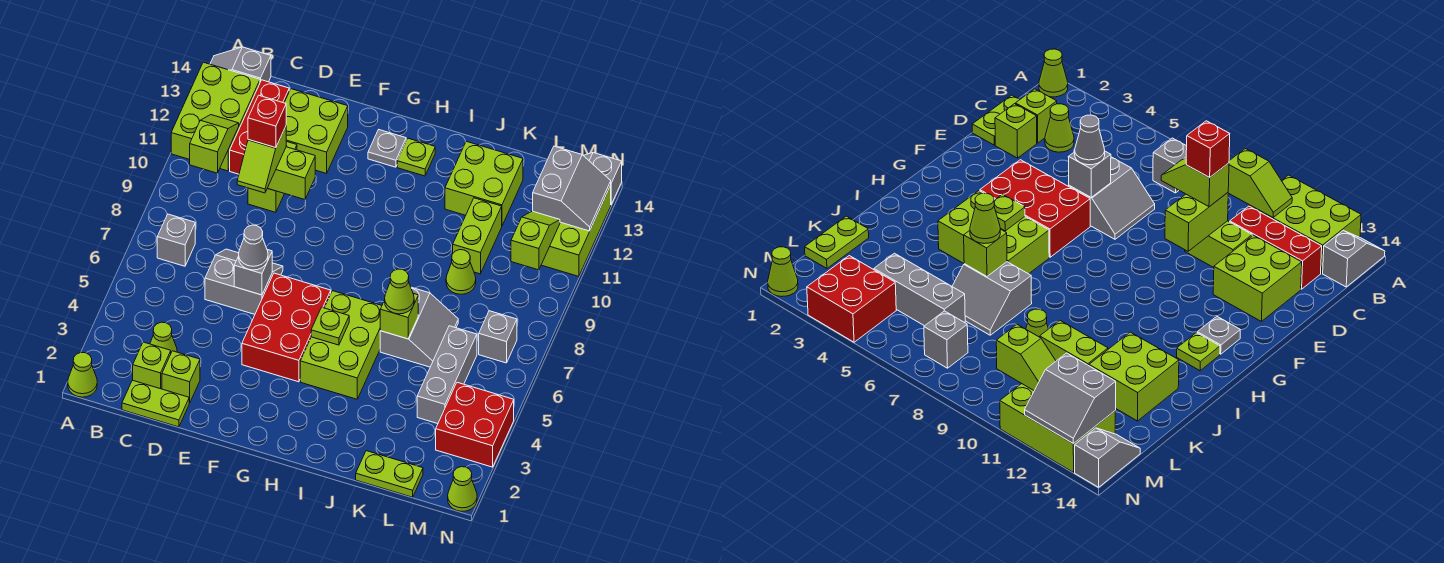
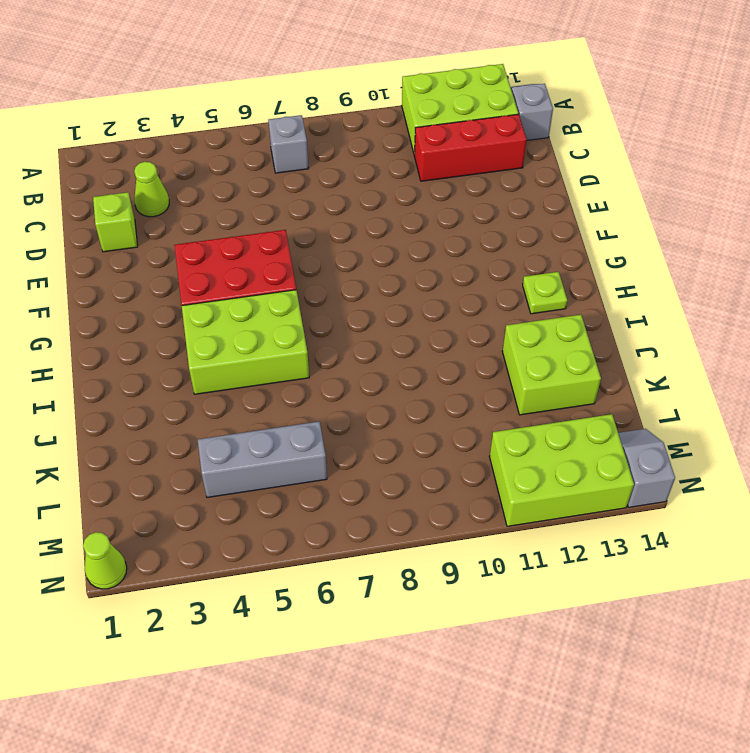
none -> lime cone A1 level 1
none -> lime plate C1:D1 level 1
none -> lime brick C2 level 1
none -> grey slope D6:E7 level 1 top 6

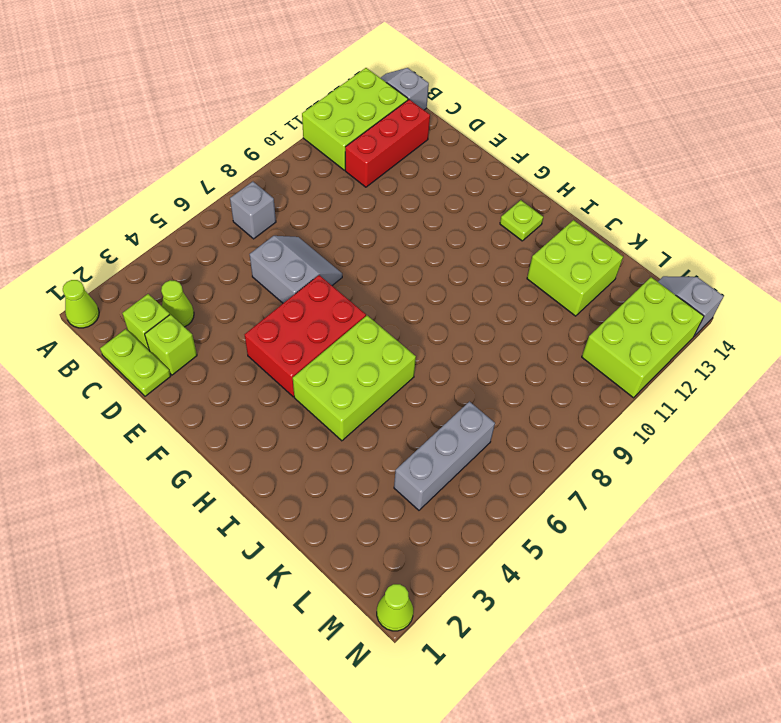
none -> lime brick D10:D11 level 1
none -> lime brick D12:E13 level 1
none -> grey plate G13 level 1
none -> grey slope J6:K7 level 1 top J

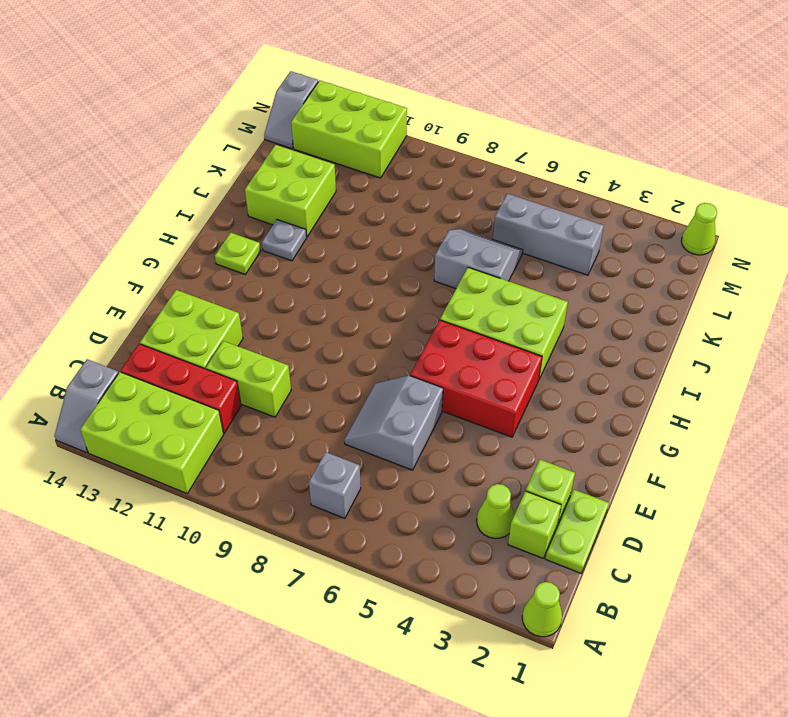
grey plate I12 level 1 -> grey plate G13 level 1
none -> lime plate K1:L1 level 1
none -> lime cone K9 level 1
none -> lime brick K10:K11 level 1
none -> red brick M3:N4 level 1

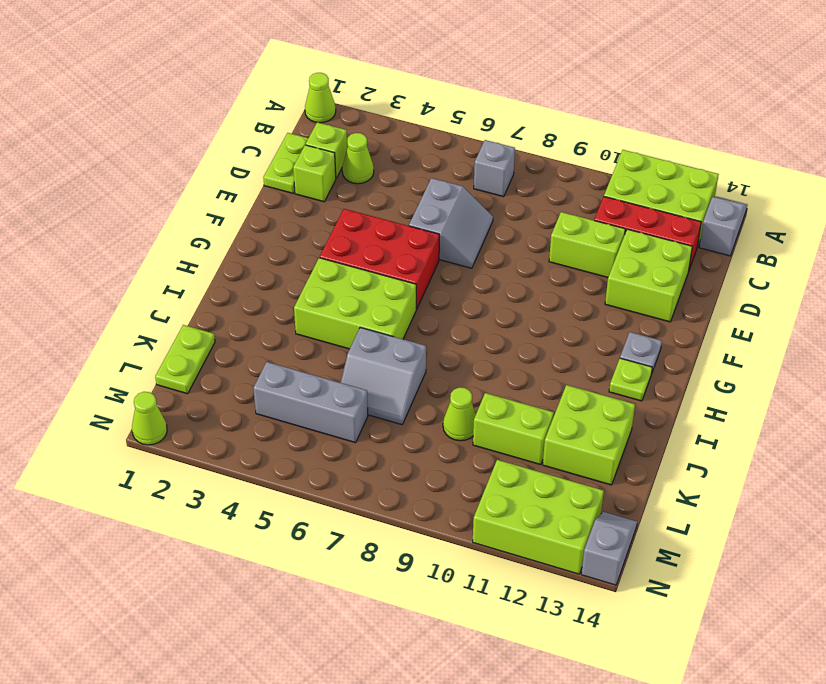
none -> red brick M3:N4 level 1
none -> grey brick M7 level 1
none -> lime slope B10:B11 level 2 top 10
none -> lime brick D10:E10 level 2

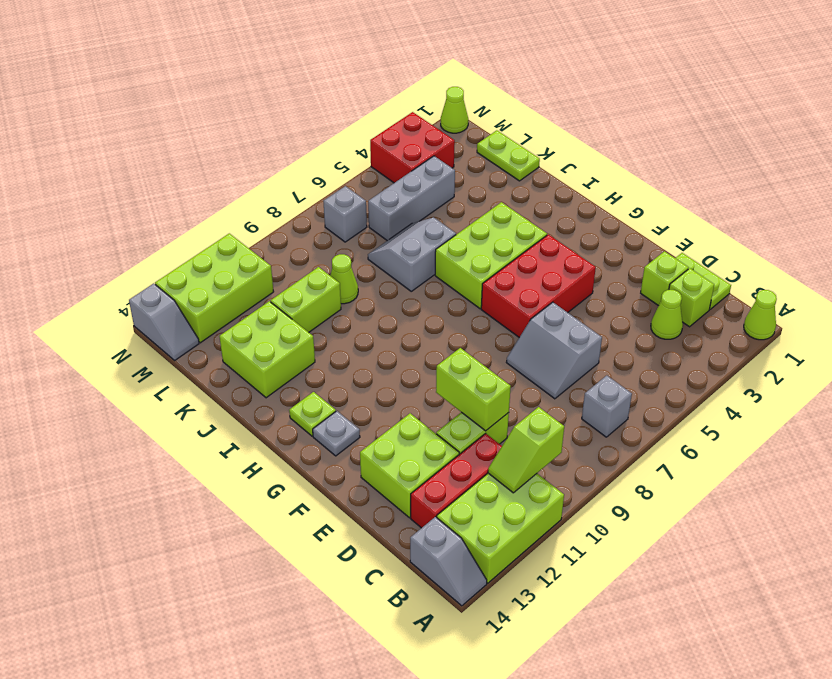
none -> grey brick E6 level 2
none -> lime plate H5 level 2
none -> lime brick J6 level 2
none -> lime slope M10:M11 level 2 top 10

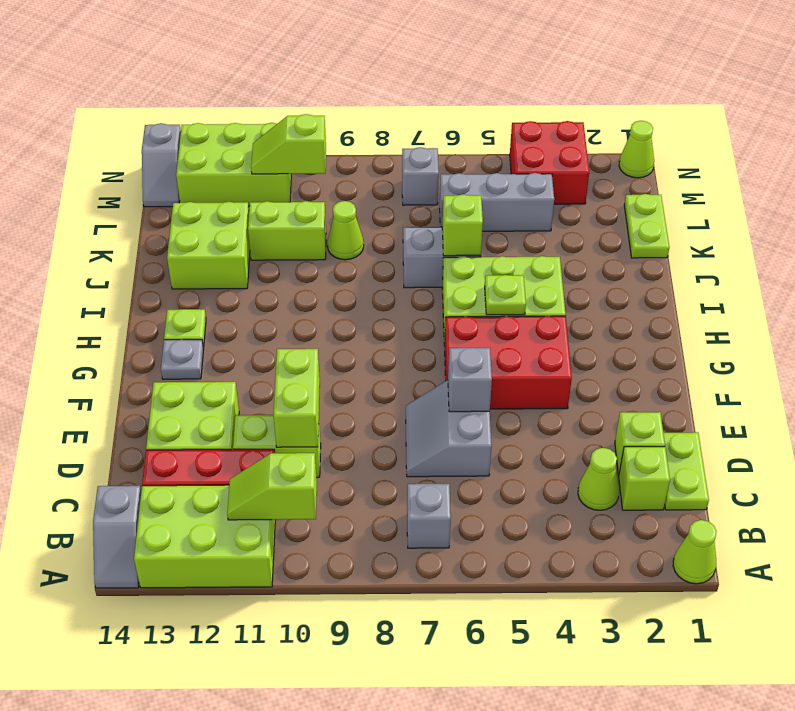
none -> grey slope M12:N13 level 2 top M
none -> lime slope D9:D10 level 3 top 10
none -> grey cone E6 level 3
none -> lime cone J6 level 3

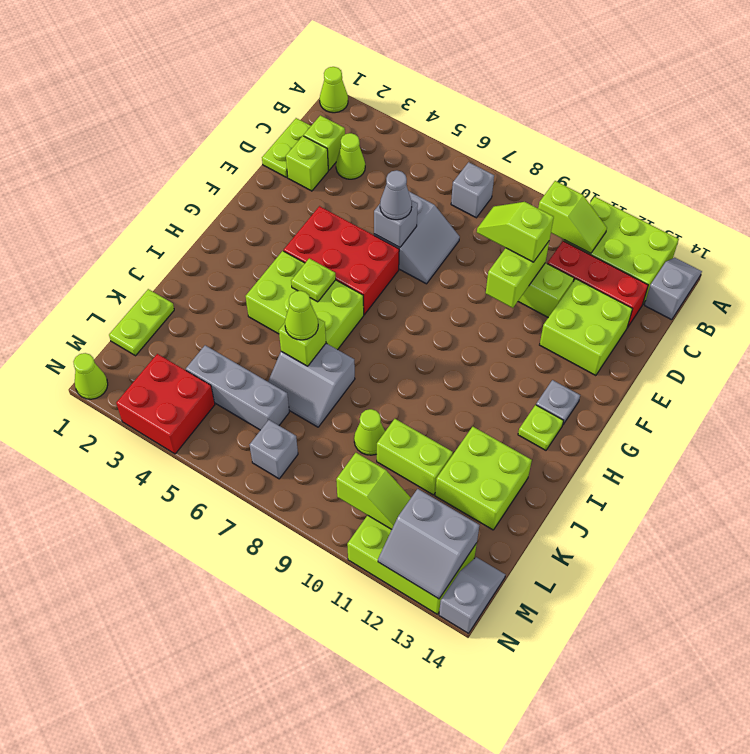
none -> red brick D10 level 4

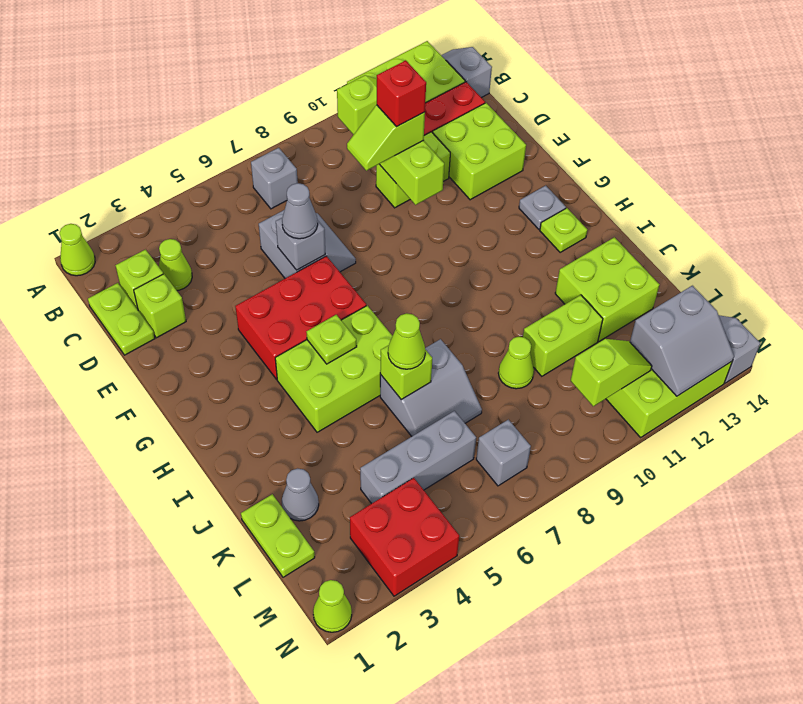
grey cone K2 level 1 -> none

